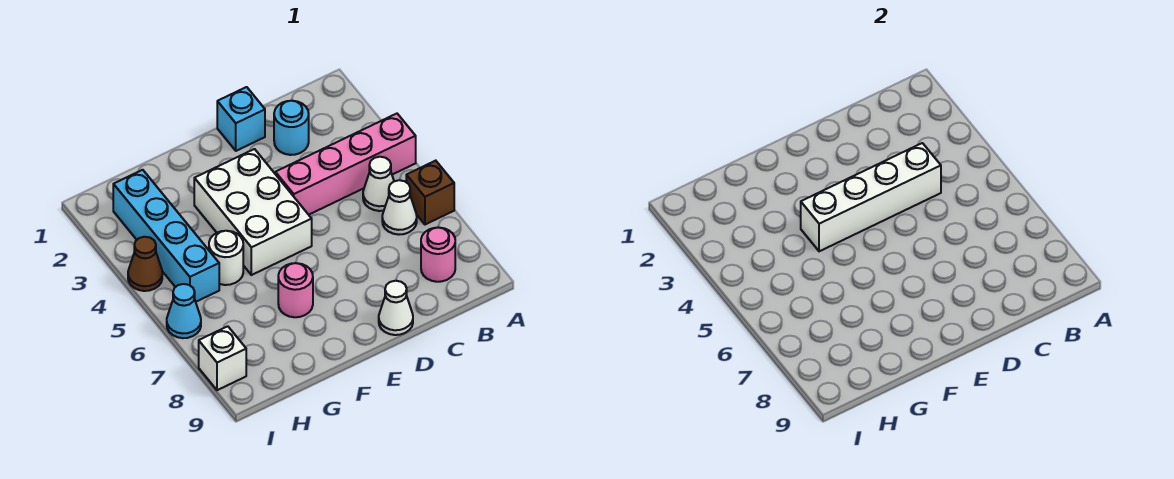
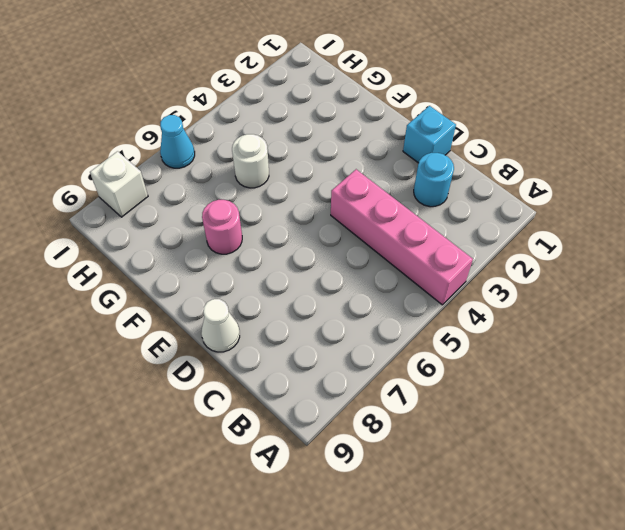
none -> brown brick A6 level 1
none -> white cone B5 level 1
none -> white cone B6 level 1

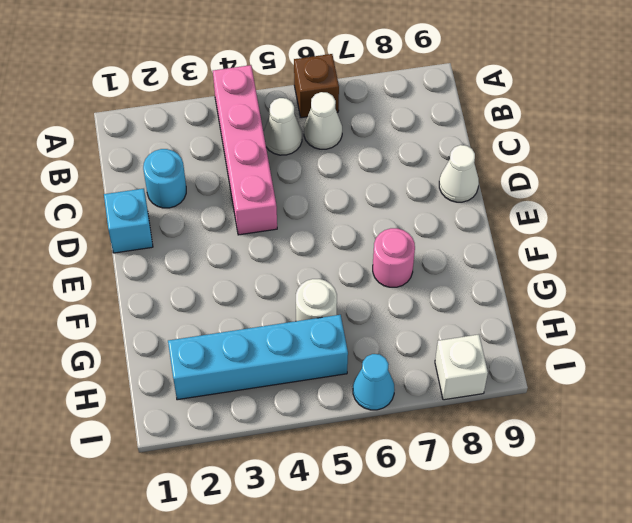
none -> pink round brick B8 level 1
none -> white brick E3:F5 level 1
none -> brown cone I4 level 1

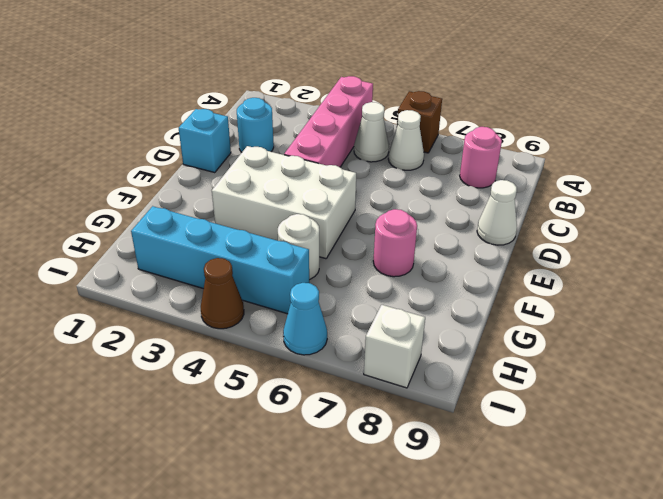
none -> white brick C4:F4 level 2

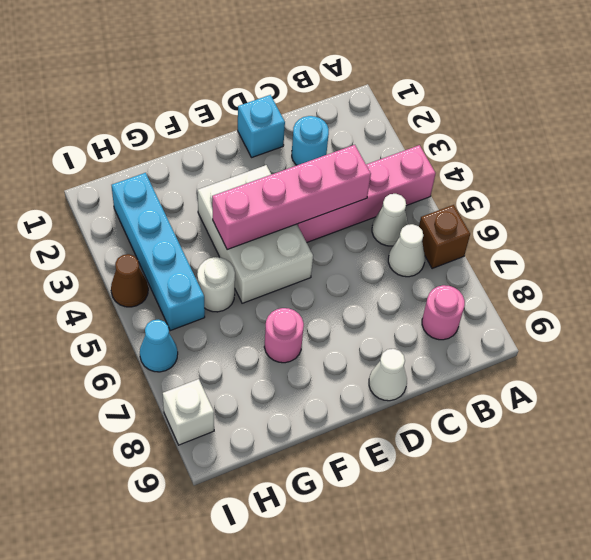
pink brick C4:F4 level 2 -> white brick C4:F4 level 2

